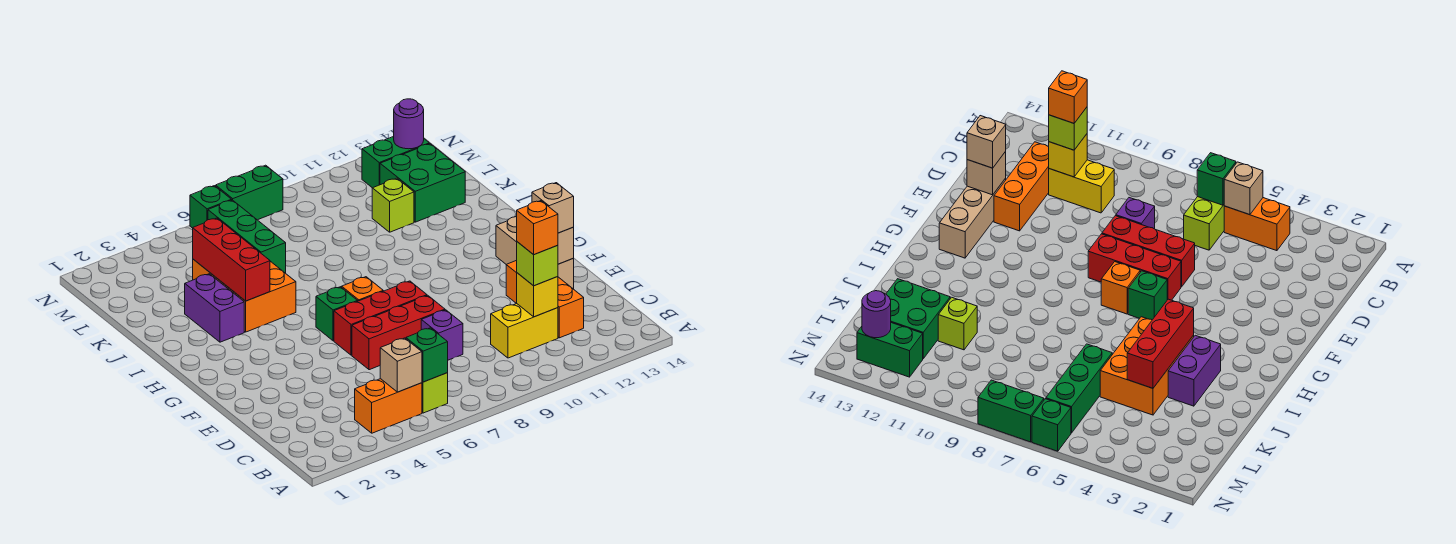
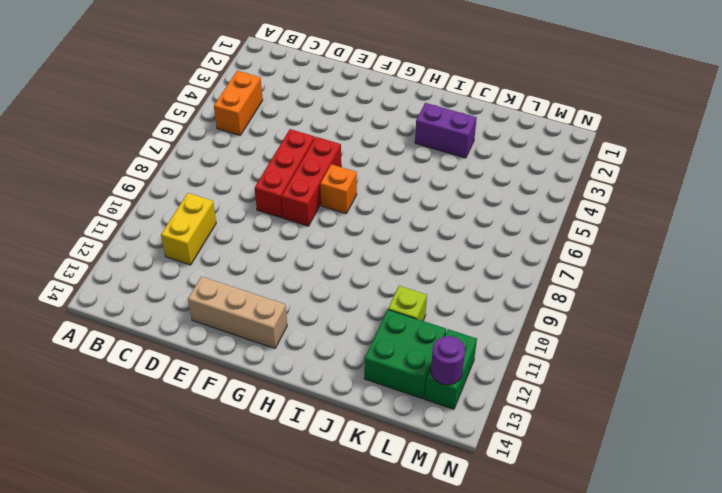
none -> lime brick B6:C6 level 1
none -> orange brick C12:E12 level 1
none -> purple brick D8 level 1

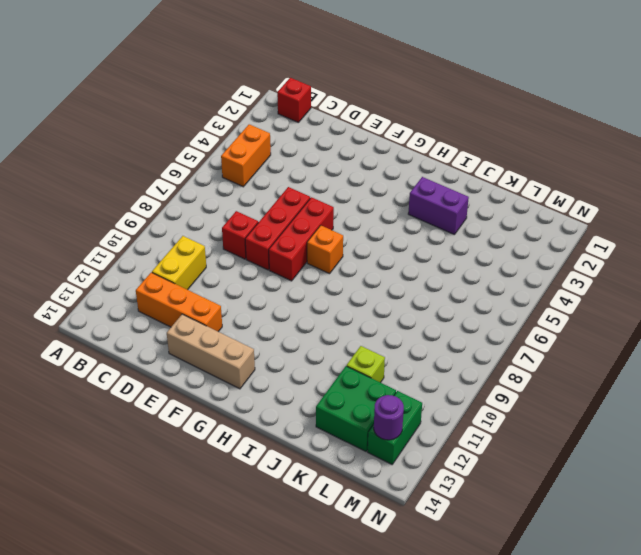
red brick B1 level 1 -> none
red brick D8 level 1 -> purple brick D8 level 1
none -> lime brick B6:C6 level 1
none -> green brick G6 level 1
none -> orange brick I4:K5 level 1

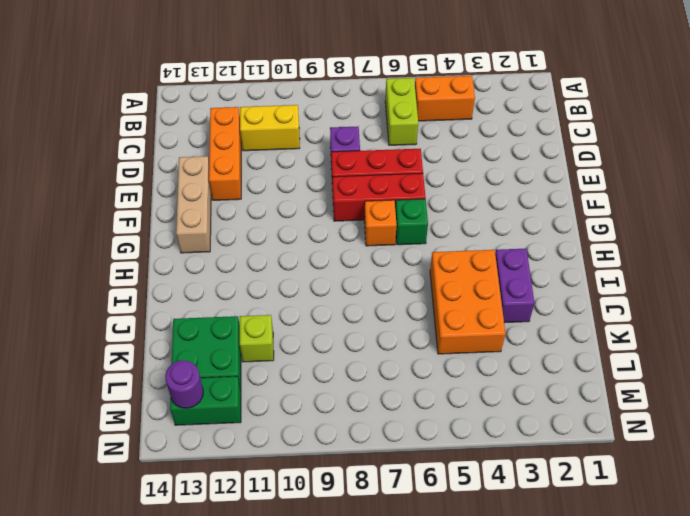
none -> green brick K6:M6 level 1
none -> green brick N6 level 1
none -> green brick N7:N8 level 1

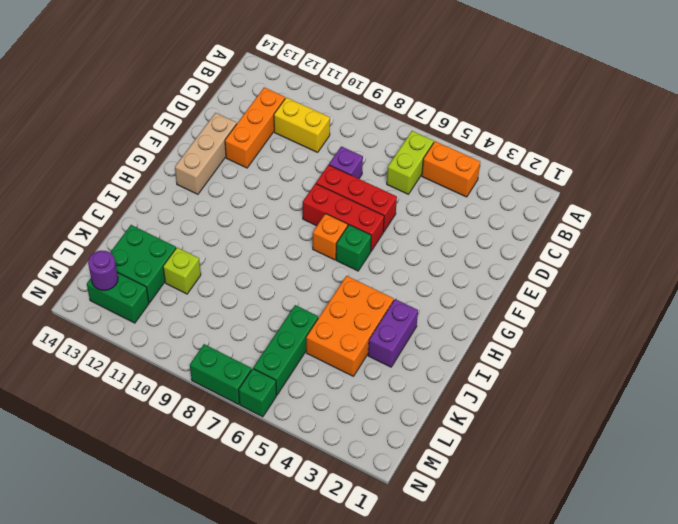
none -> tan brick B5 level 2
none -> green brick B6 level 2
none -> yellow brick C11 level 2

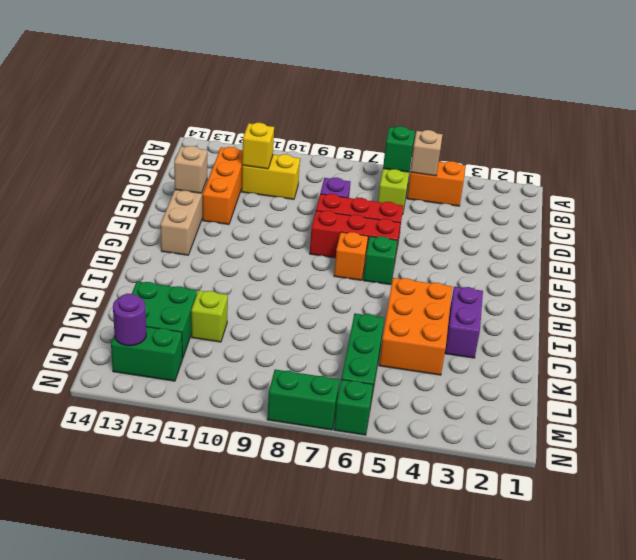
none -> red brick I4:K4 level 2
none -> lime brick C11 level 3
none -> tan brick E13 level 3

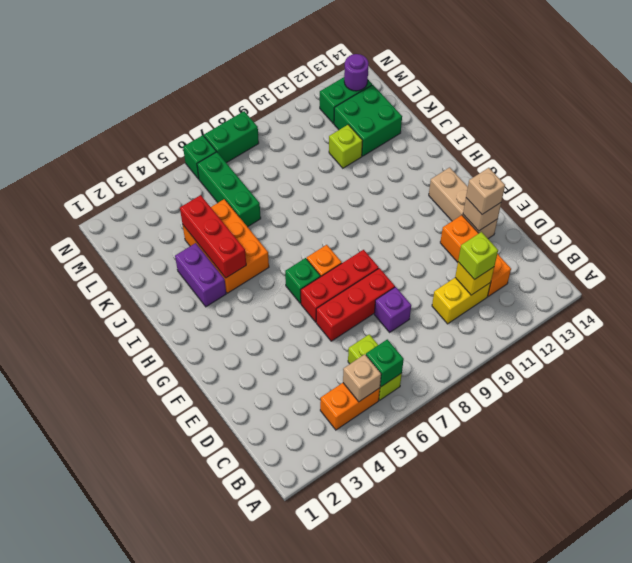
none -> orange brick C11 level 4

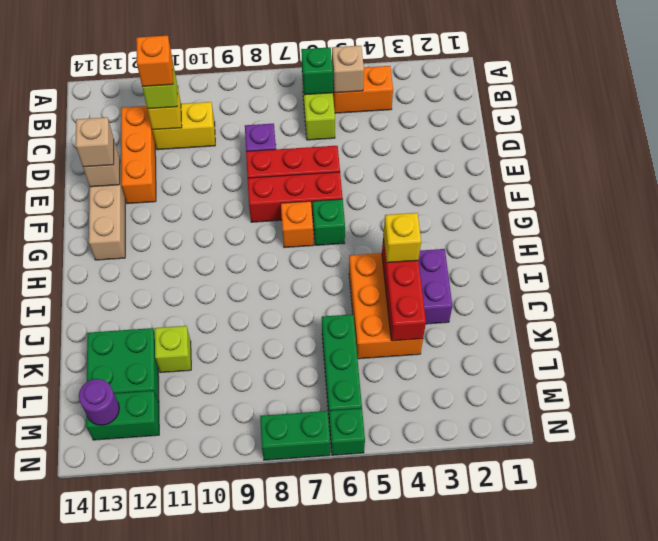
yellow brick I4 level 3 -> none

